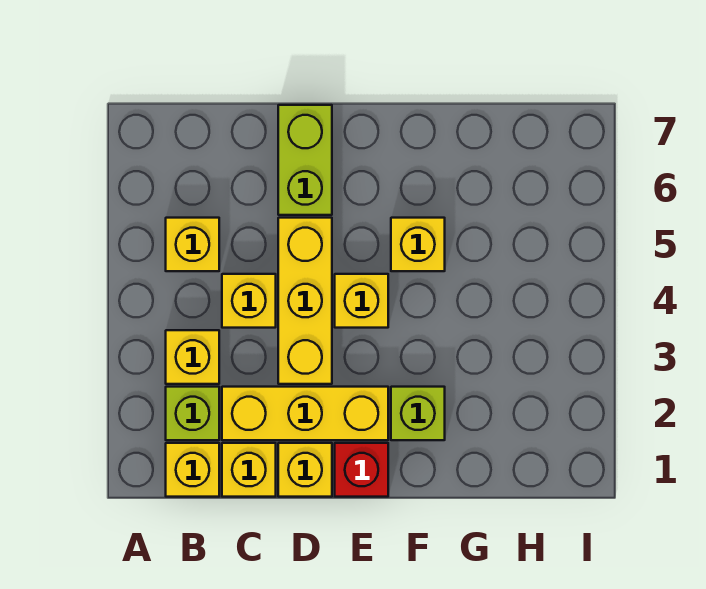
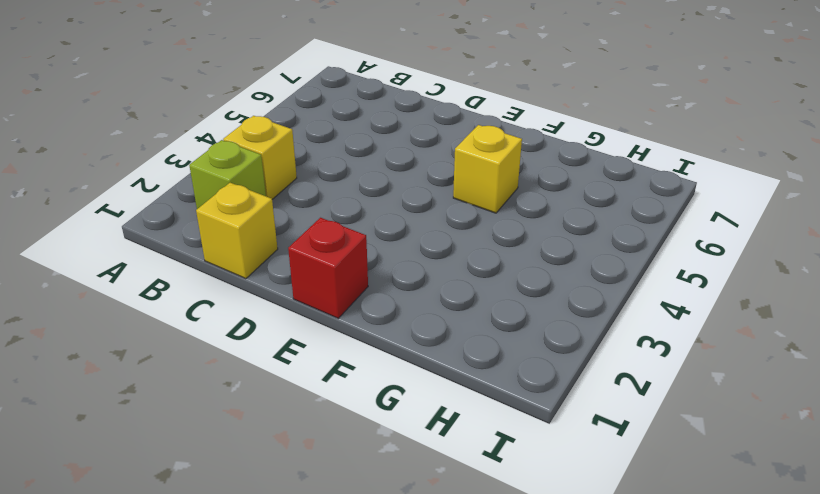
none -> yellow brick B1 level 1
none -> yellow brick B5 level 1
none -> yellow brick C2:E2 level 1

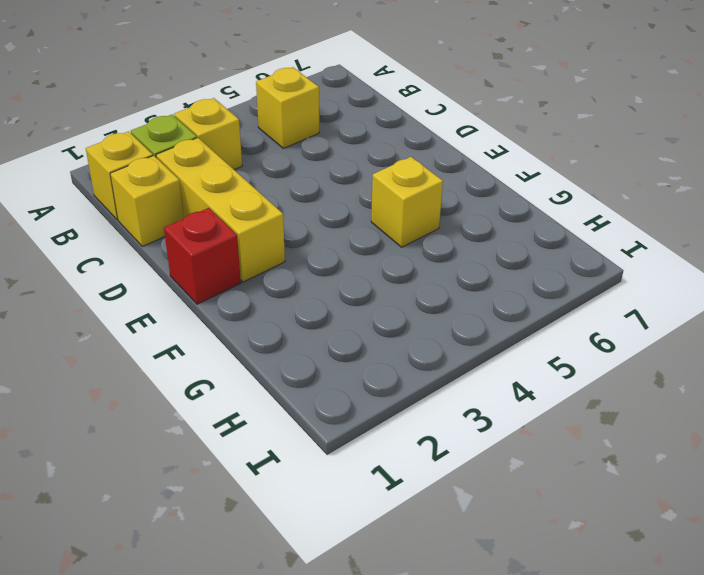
none -> yellow brick C4 level 1
none -> yellow brick D1 level 1
none -> yellow brick D3:D5 level 1

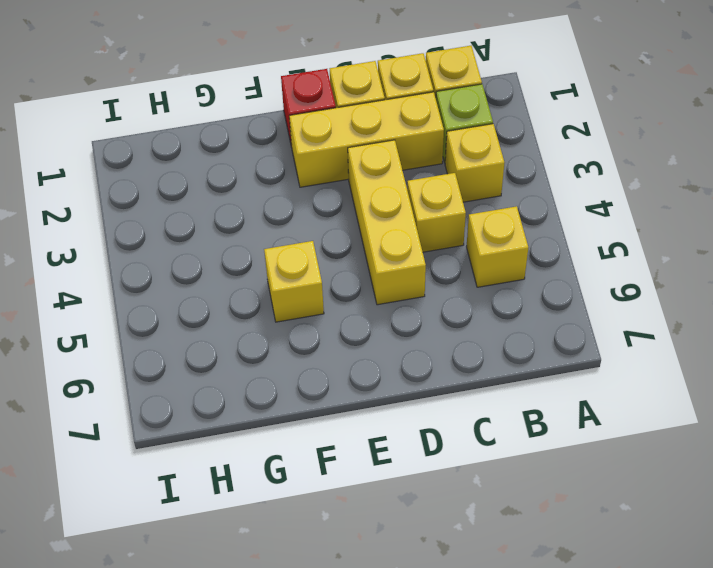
none -> lime brick D6:D7 level 1
none -> yellow brick E4 level 1
none -> lime brick F2 level 1

